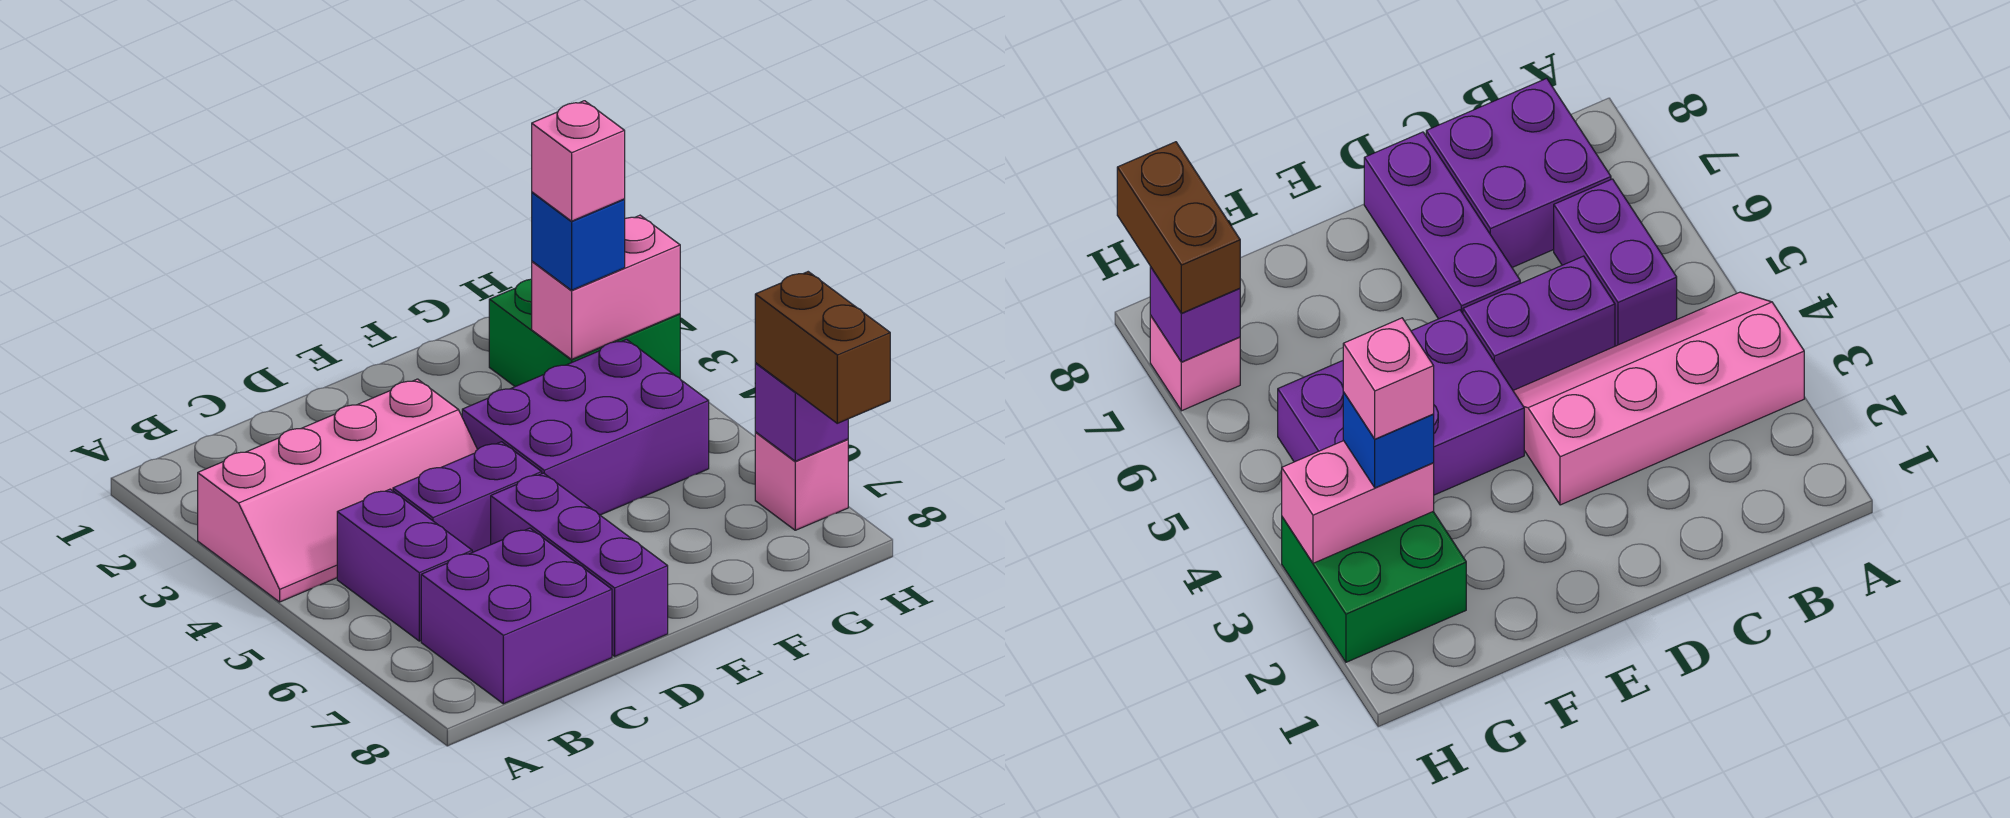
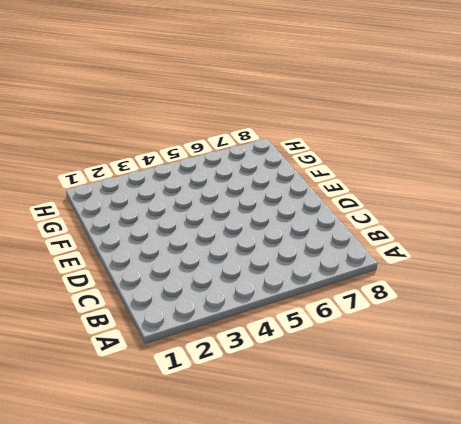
none -> pink slope A3:D4 level 1 top 3
none -> purple brick B5:B6 level 1
none -> purple brick B7:C8 level 1

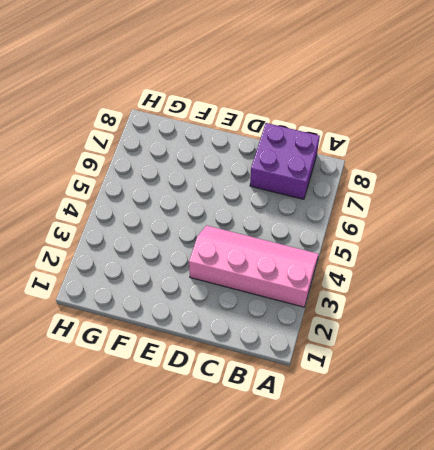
none -> purple brick B5:B6 level 1
none -> purple brick C5:D5 level 1
none -> purple brick D6:D8 level 1

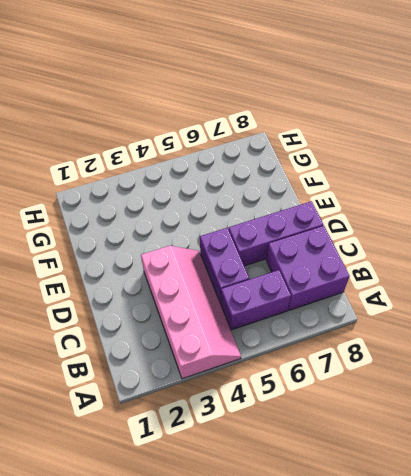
none -> purple brick E4:G5 level 1
none -> green brick G2:H3 level 1
none -> pink brick H7 level 1

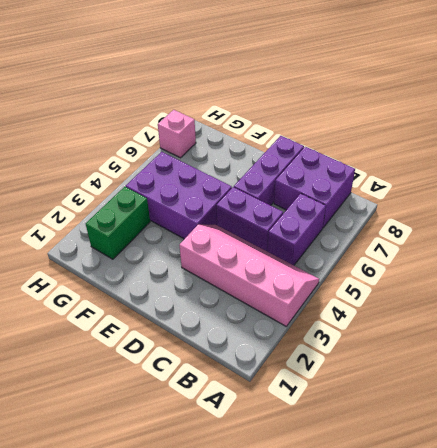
green brick G2:G3 level 1 -> green brick G2:H3 level 1
none -> pink brick G3:H3 level 2
none -> purple brick H7 level 2
none -> blue brick G3 level 3

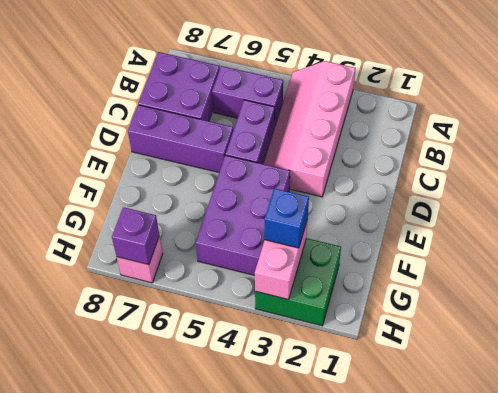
none -> brown brick H7:H8 level 3
none -> pink brick G3 level 4

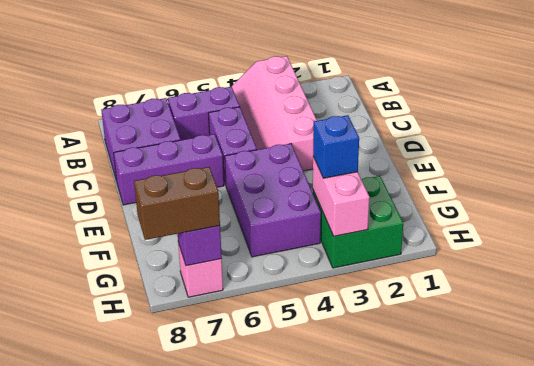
none -> pink brick G3 level 4

